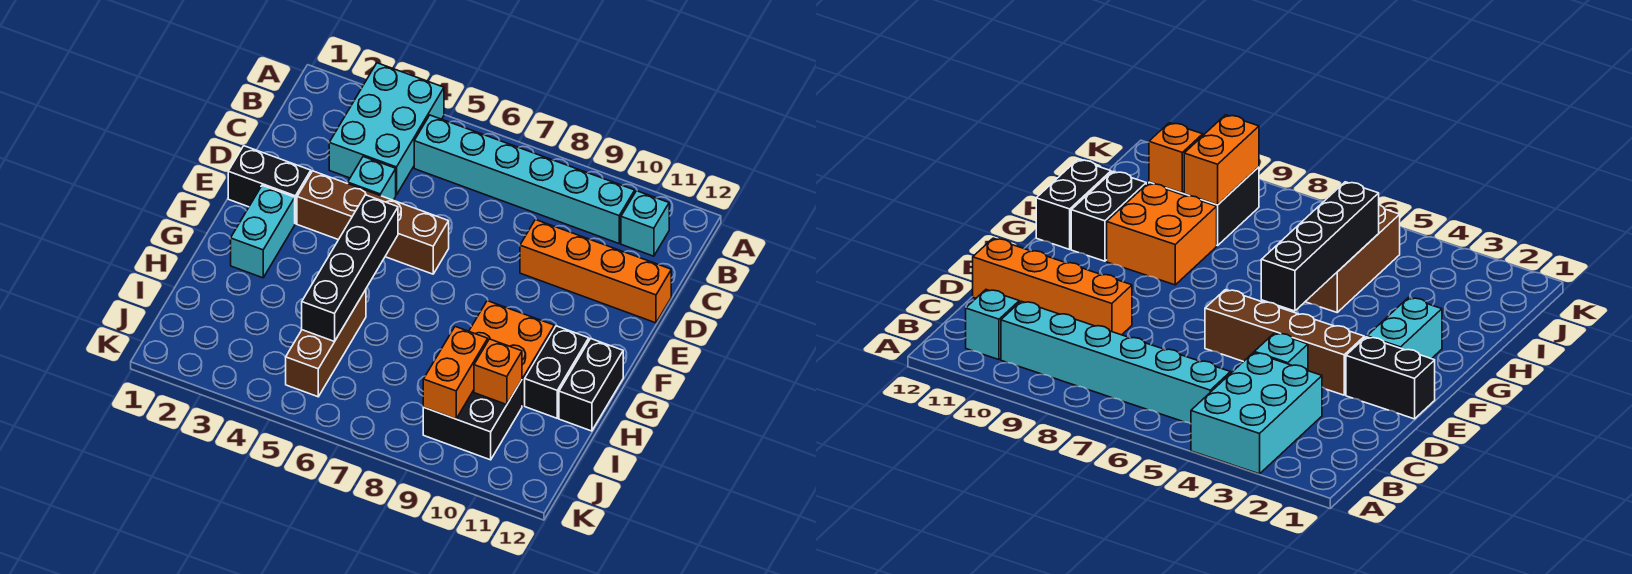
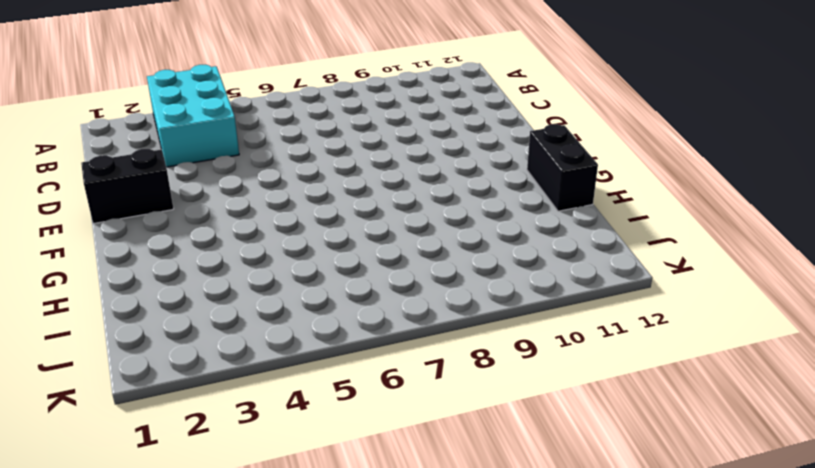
none -> cyan brick B5:B10 level 1
none -> cyan brick B11 level 1
none -> cyan brick D4 level 1

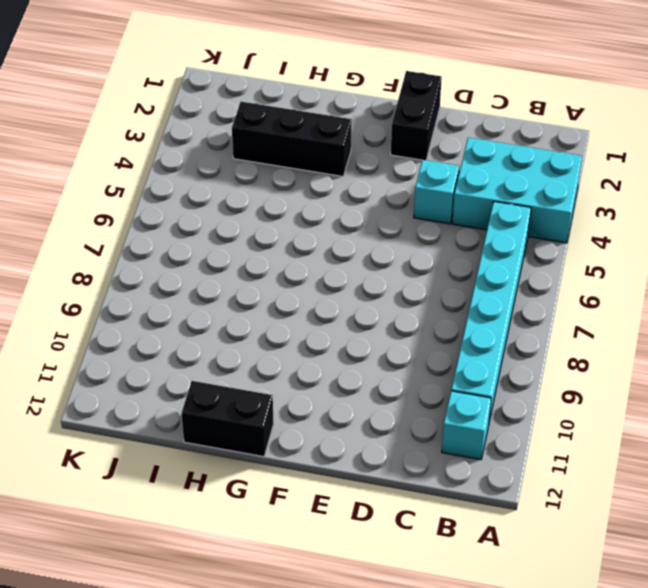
black brick G3:I3 level 1 -> none
none -> orange brick D9:D12 level 1
none -> brown brick E3:E6 level 1
none -> cyan brick F2:G2 level 1

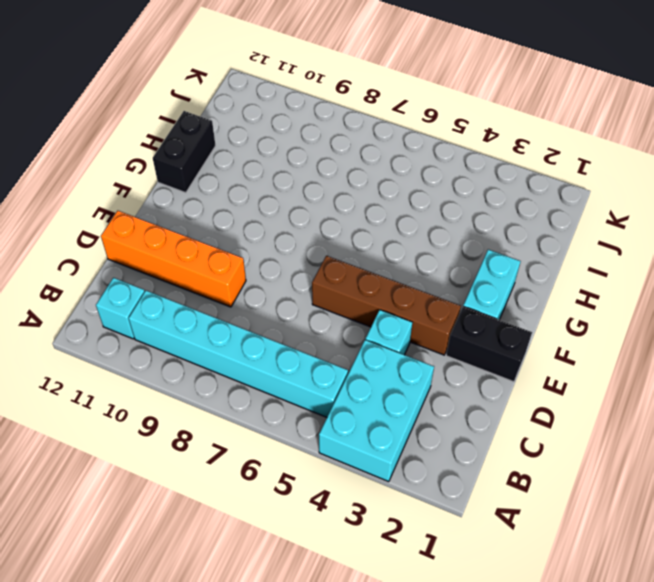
none -> orange brick G9:H10 level 1
none -> black brick G11:H11 level 1
none -> brown brick H5:J5 level 1

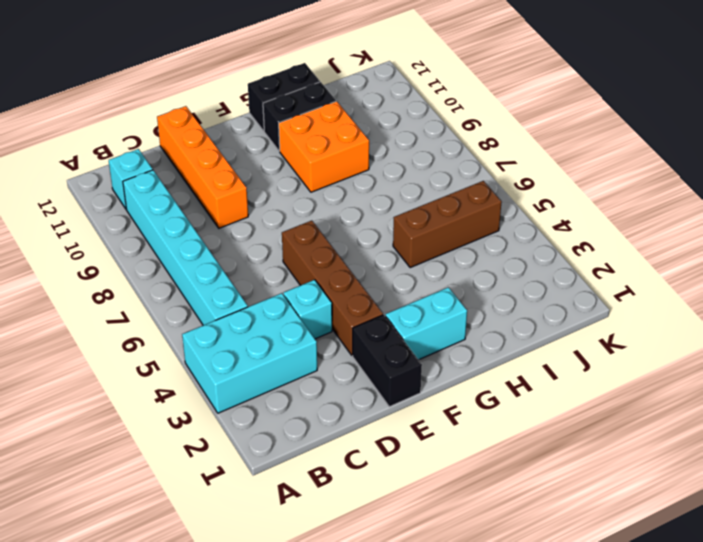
none -> black brick I9:J10 level 1
none -> black brick F5:I5 level 2
none -> orange brick I9:J9 level 2

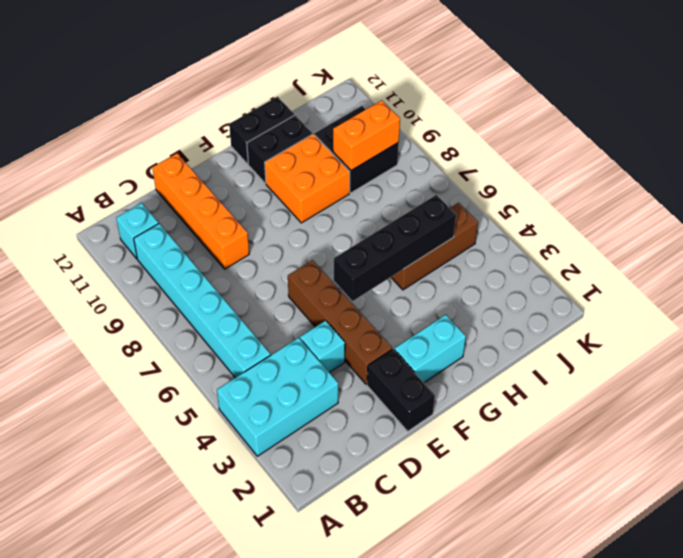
none -> orange brick I10 level 2

